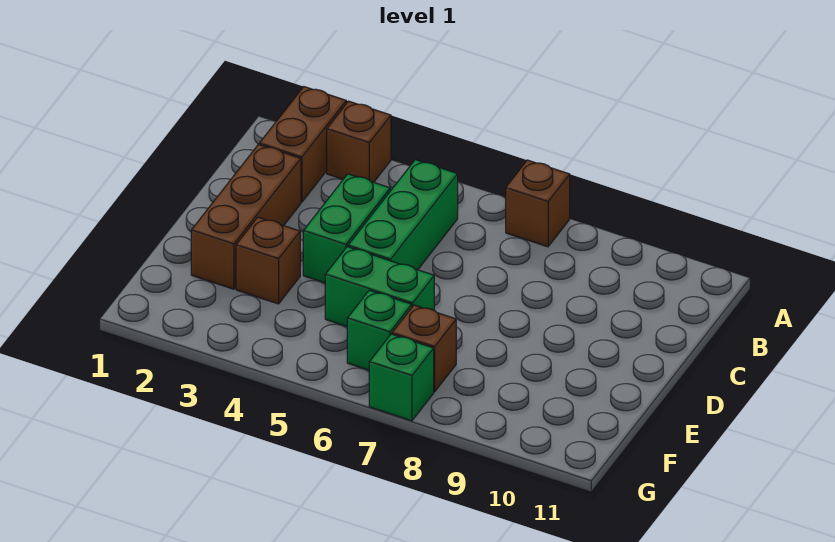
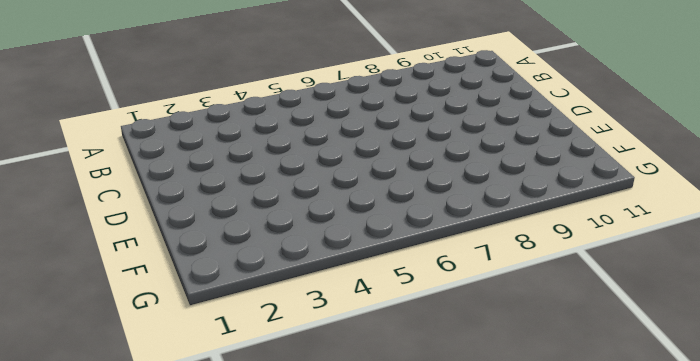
none -> brown brick A2:B2 level 1
none -> brown brick A3 level 1

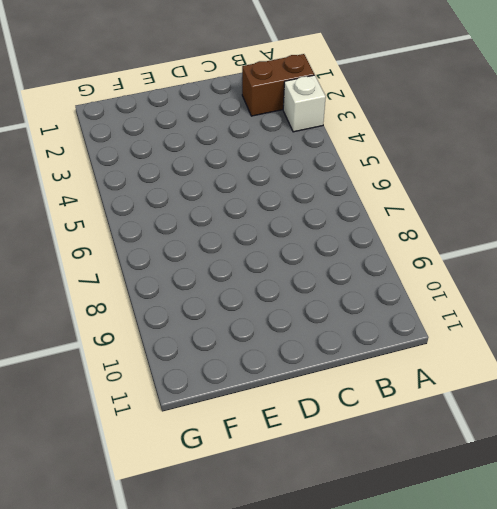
white brick A3 level 1 -> brown brick A3 level 1
none -> brown brick A7 level 1
none -> green brick B5:D5 level 1

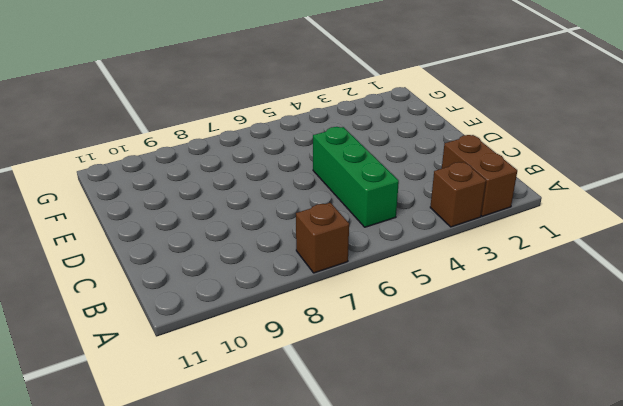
none -> brown brick C2:E2 level 1
none -> green brick C4:D4 level 1

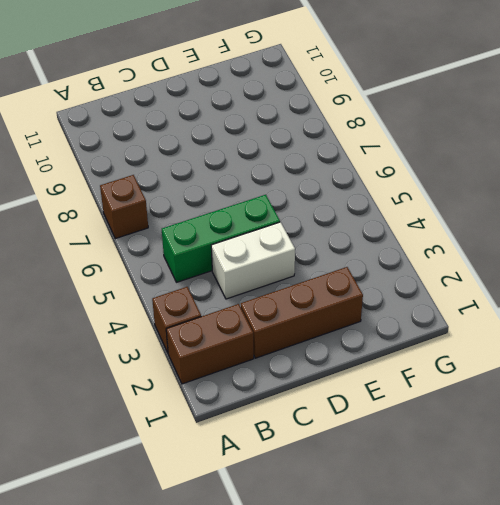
white brick C4:D4 level 1 -> green brick C4:D4 level 1
none -> brown brick E3 level 1
none -> green brick E5:E6 level 1

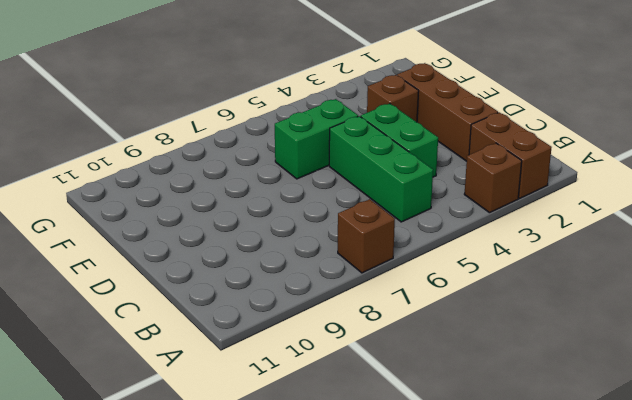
none -> green brick F6 level 1
none -> brown brick F7 level 1

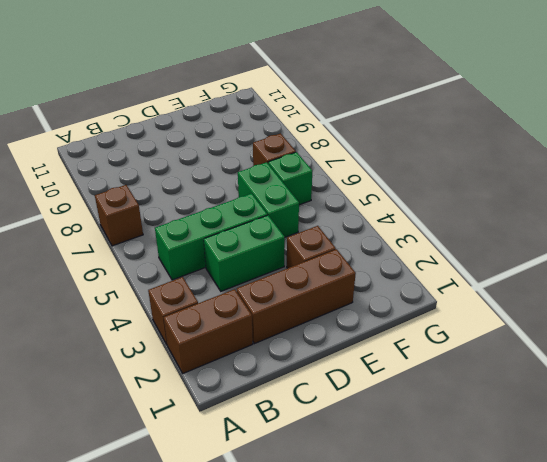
none -> green brick G7 level 1

